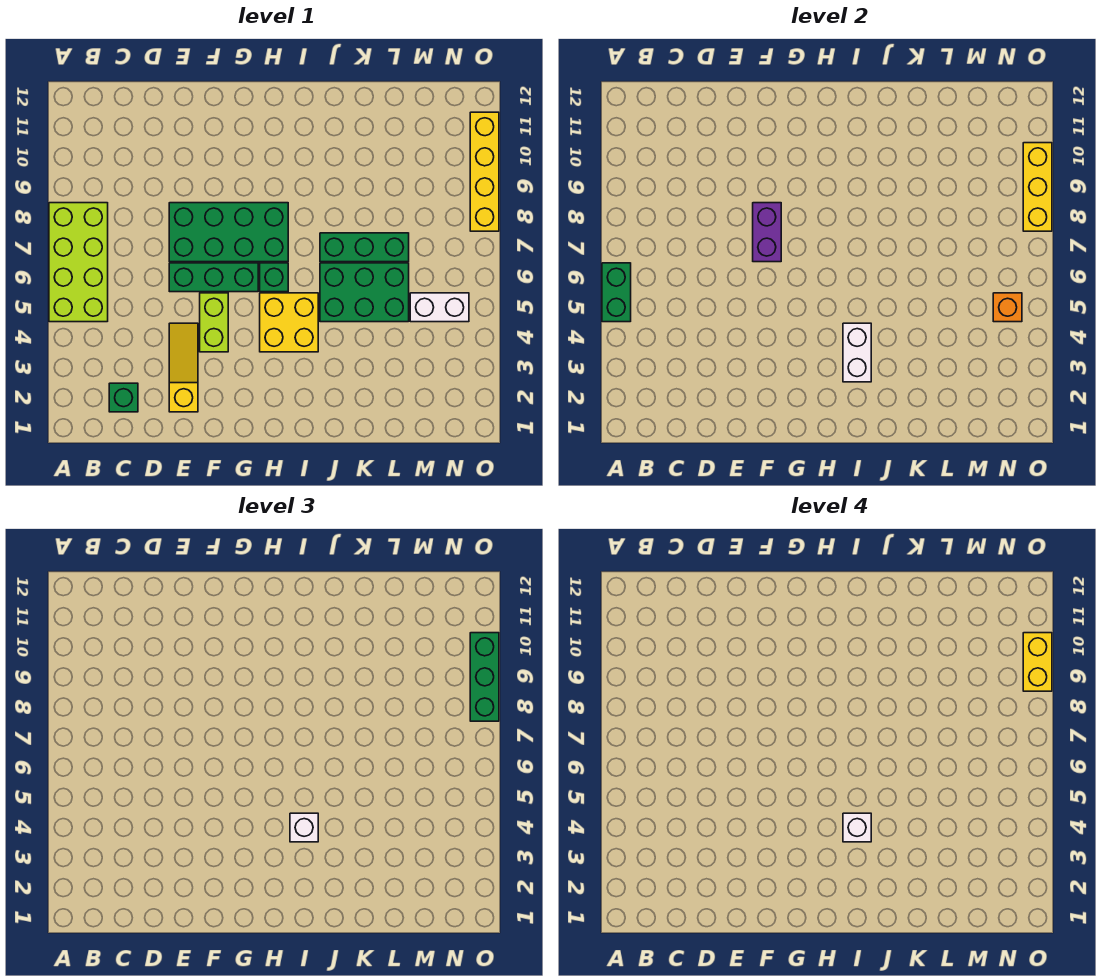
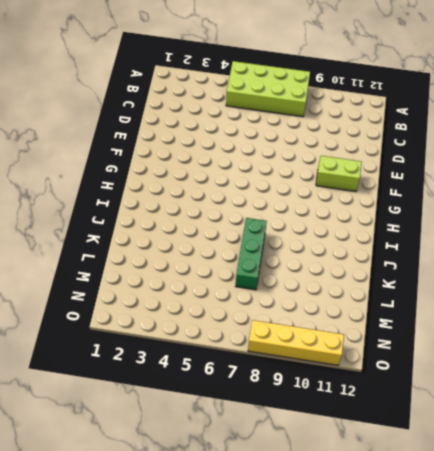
lime brick F10:F11 level 1 -> lime brick F4:F5 level 1
none -> green brick C2 level 1
none -> yellow slope E2:E4 level 1 top 2
none -> green brick E6:G6 level 1

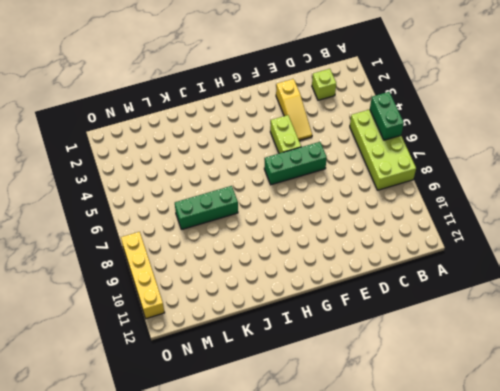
lime brick C2 level 1 -> green brick C2 level 1
none -> green brick E7:H8 level 1
none -> yellow brick H4:I5 level 1
none -> green brick H6 level 1

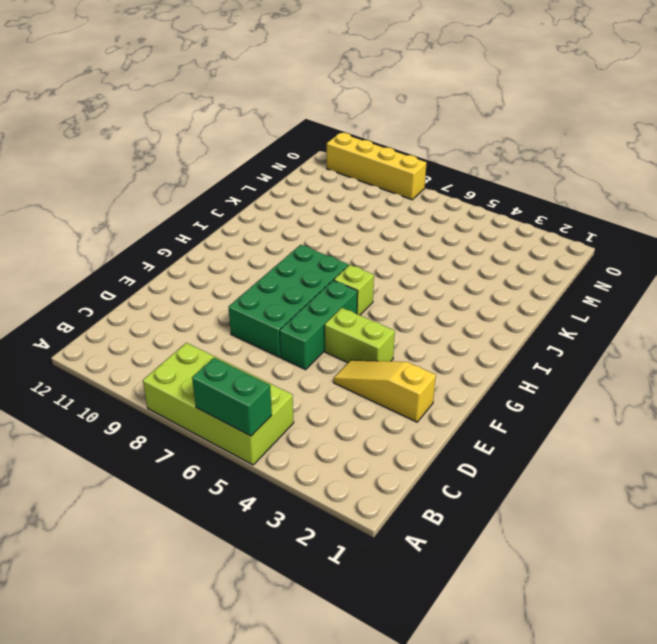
lime brick H6 level 1 -> green brick H6 level 1
none -> green brick C2 level 1
none -> yellow brick H4:I5 level 1
none -> green brick J5:L6 level 1

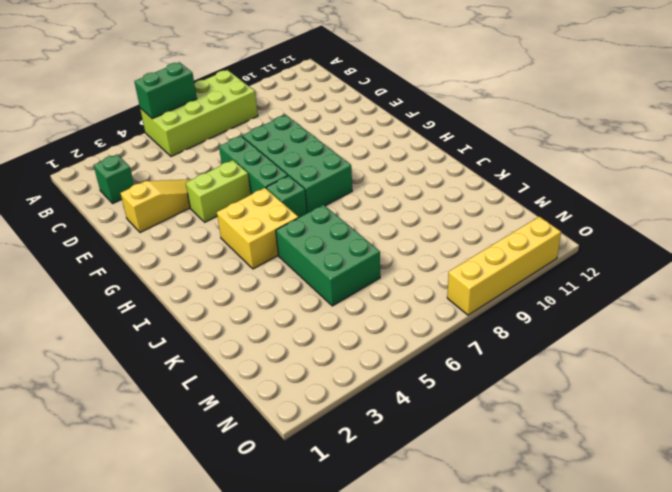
none -> green brick J7:L7 level 1
none -> white brick M5:N5 level 1
none -> purple brick F7:F8 level 2

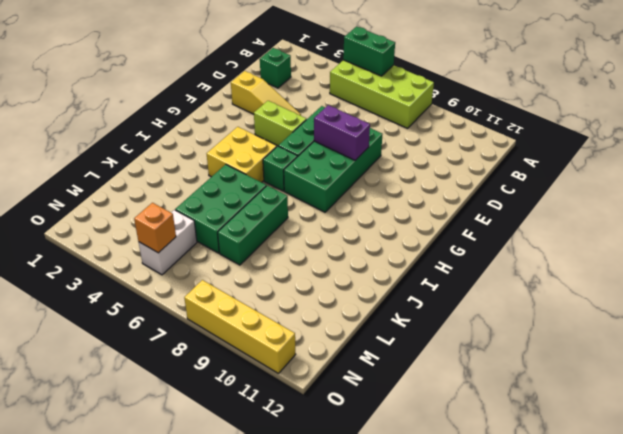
none -> white brick I3:I4 level 2
none -> yellow brick O8:O10 level 2
none -> white brick I4 level 3

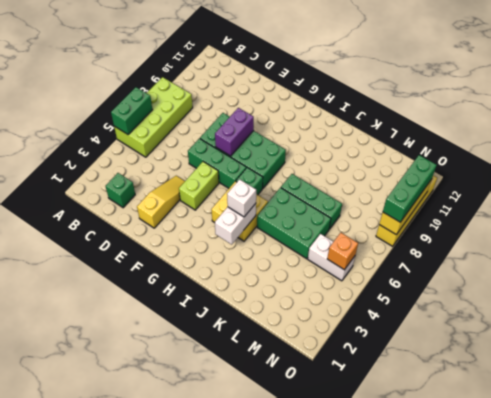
none -> white brick I4 level 4
none -> yellow brick O9:O10 level 4

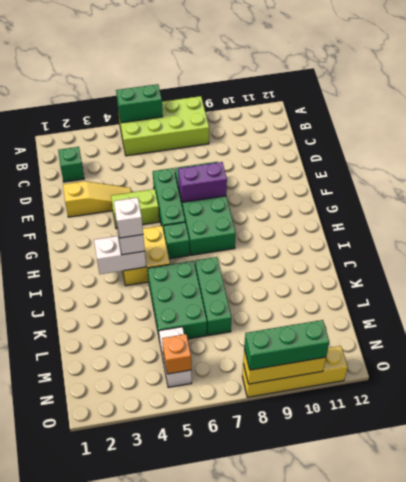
none -> yellow brick O9:O10 level 4

